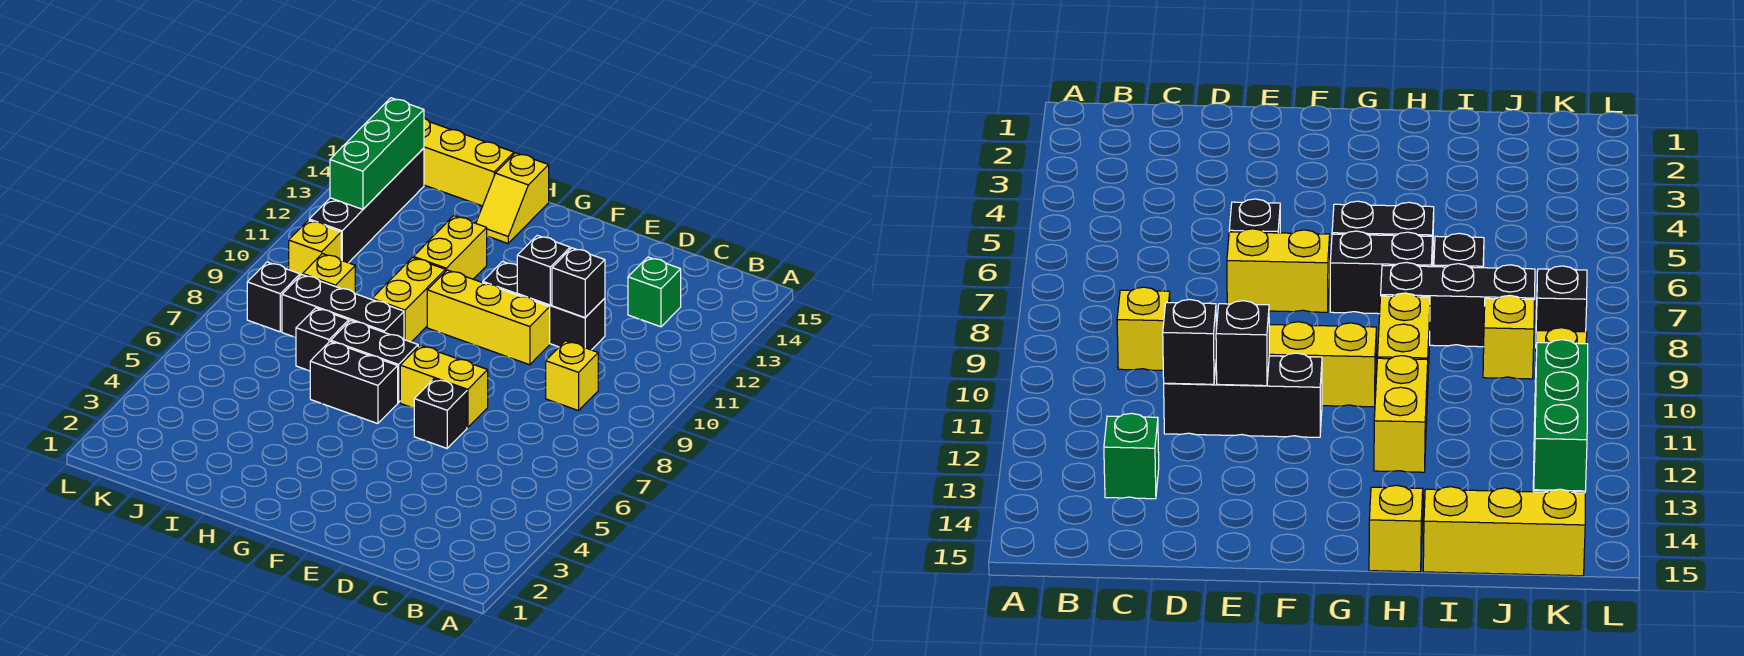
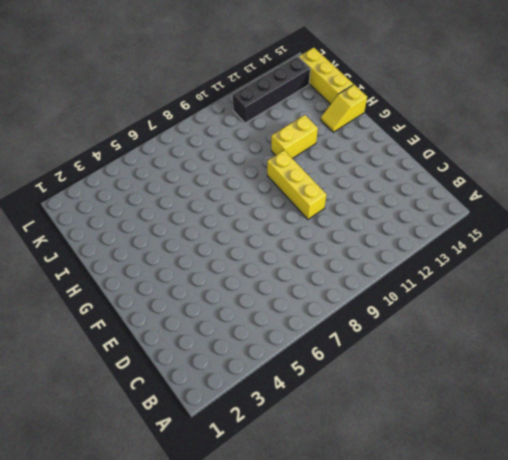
none -> yellow brick C9 level 1
none -> green brick C13 level 1
none -> black brick D11:F11 level 1

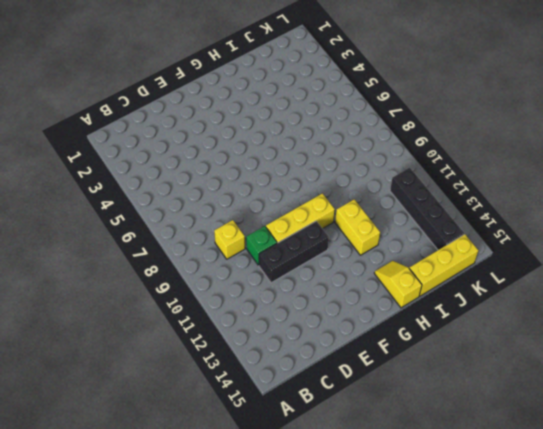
green brick D10 level 1 -> green brick C13 level 1
none -> black brick E6 level 1
none -> yellow brick E7:F7 level 1
none -> black brick G6:H6 level 1

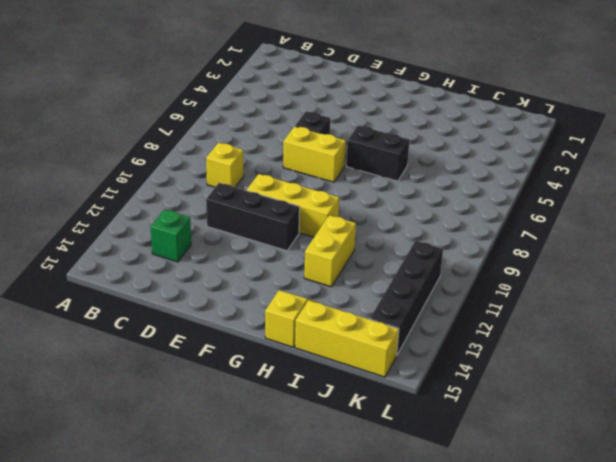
none -> black brick G7:H7 level 1
none -> black brick H8:J8 level 1
none -> yellow brick H9:H10 level 1

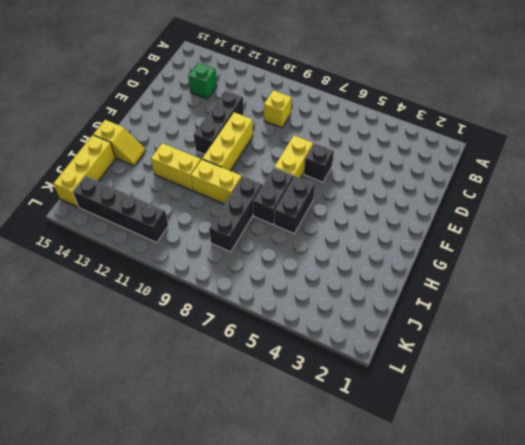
none -> black brick I7 level 1
none -> yellow brick J9 level 1
none -> black brick K8 level 1

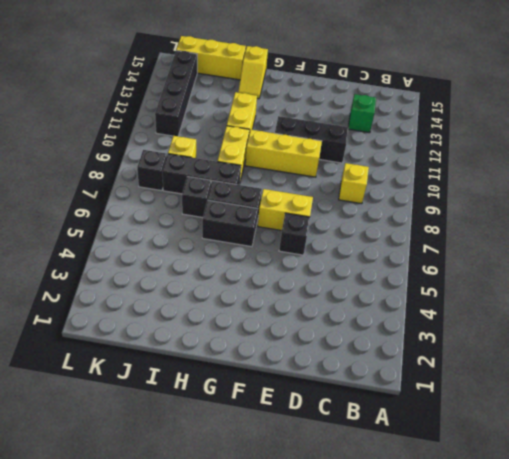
none -> yellow brick K10 level 1
none -> black brick D11 level 2
none -> black brick E11 level 2

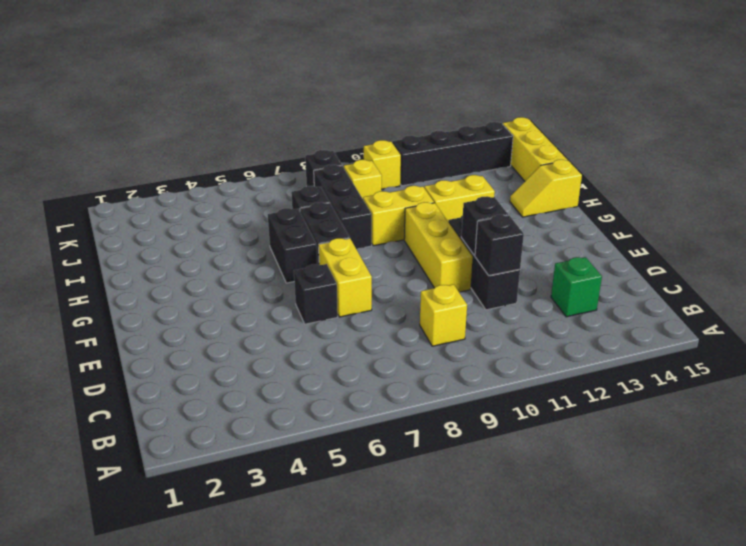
none -> green brick K12:K14 level 2

